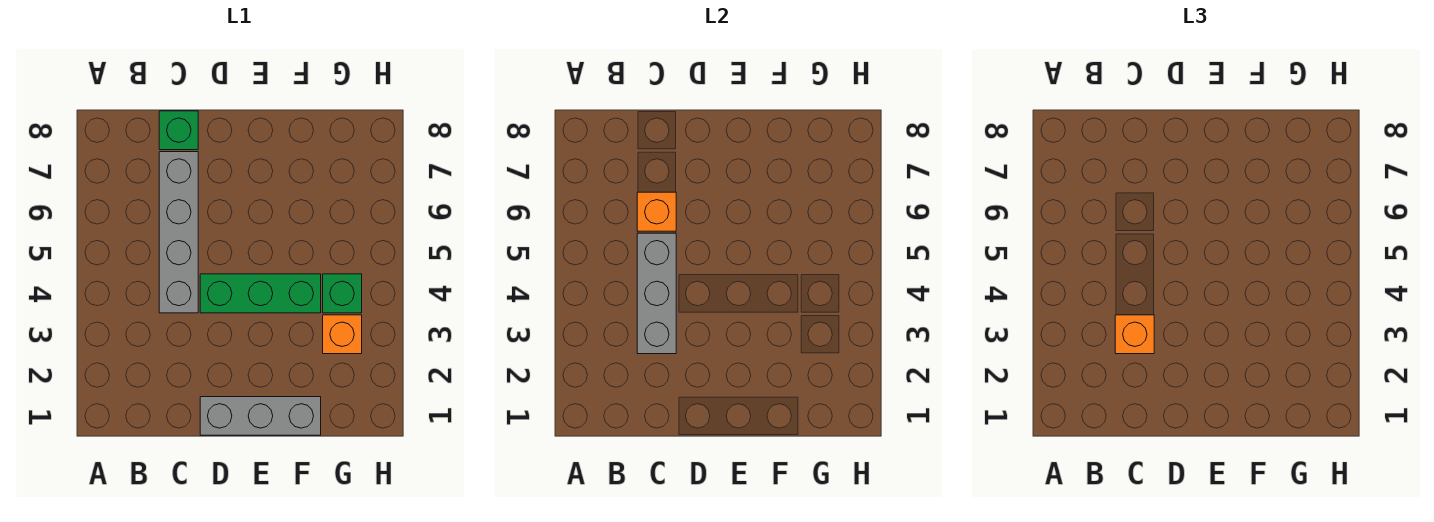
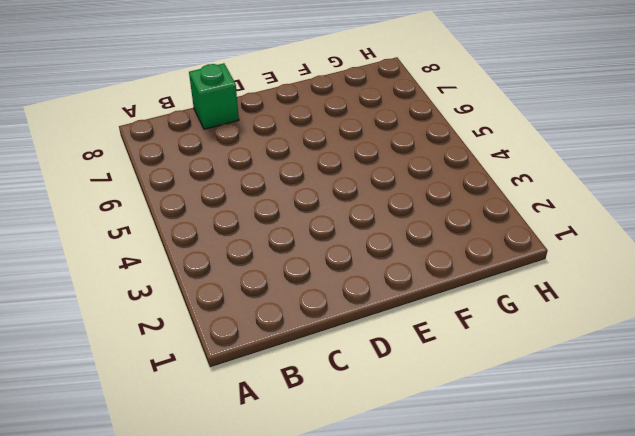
none -> grey brick C4:C7 level 1
none -> grey brick D1:F1 level 1

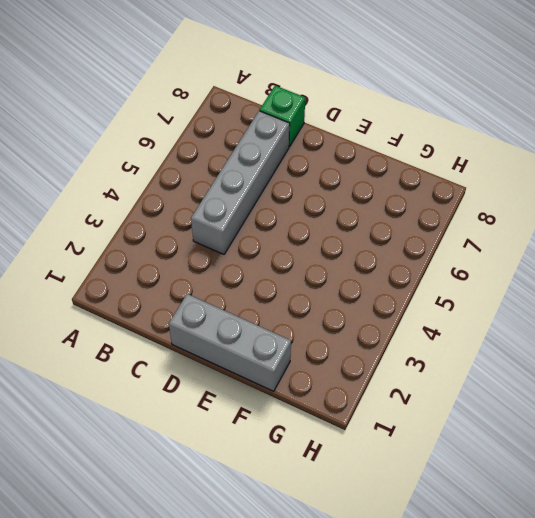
none -> green brick D4:F4 level 1
none -> orange brick G3 level 1

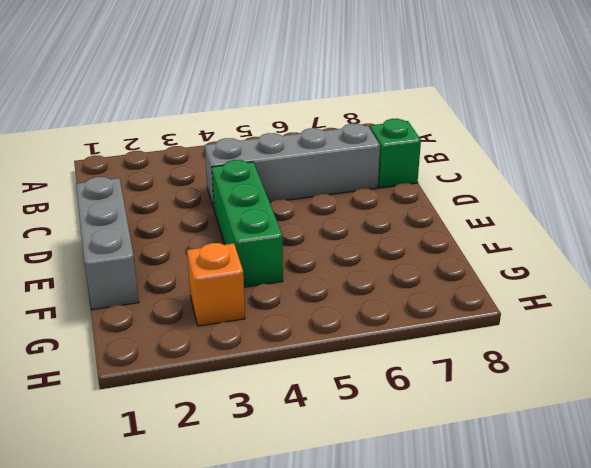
none -> green brick G4 level 1
none -> grey brick C3:C5 level 2

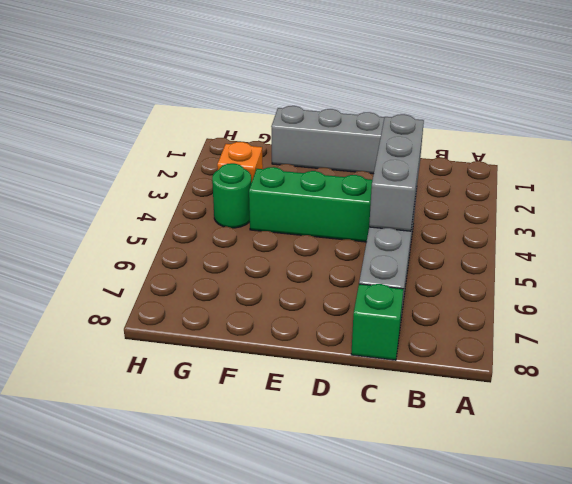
green round brick G4 level 1 -> green brick G4 level 1
none -> orange brick C6 level 2
none -> orange brick C3 level 3

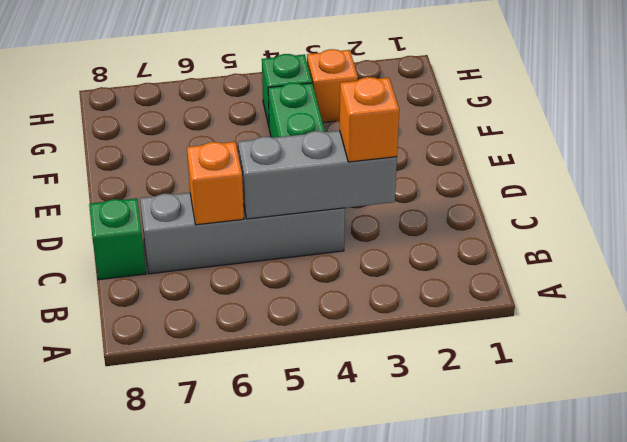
none -> grey brick D1:F1 level 1

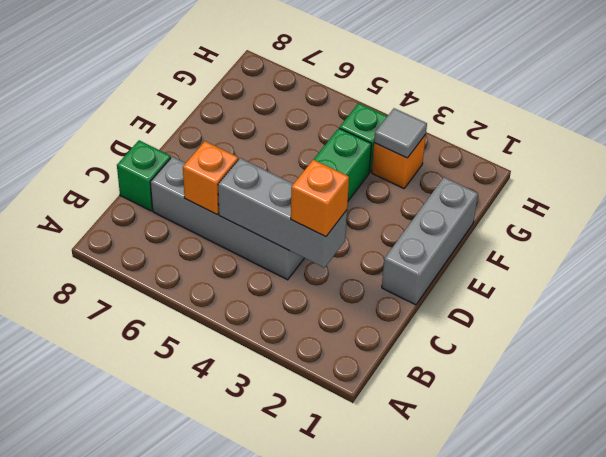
grey tile G3 level 2 -> none

